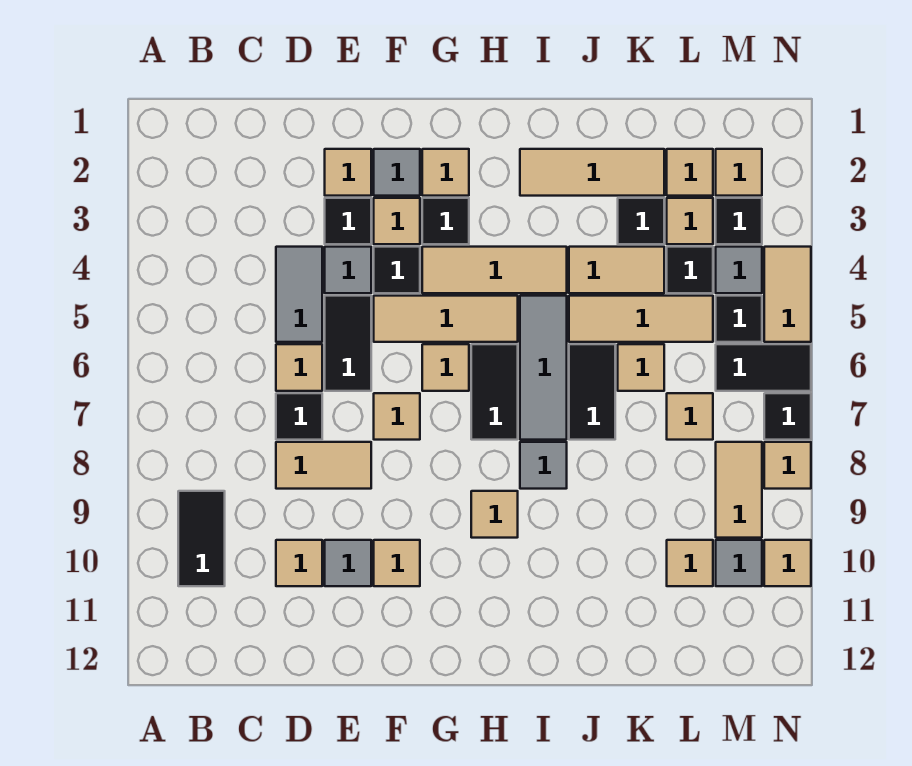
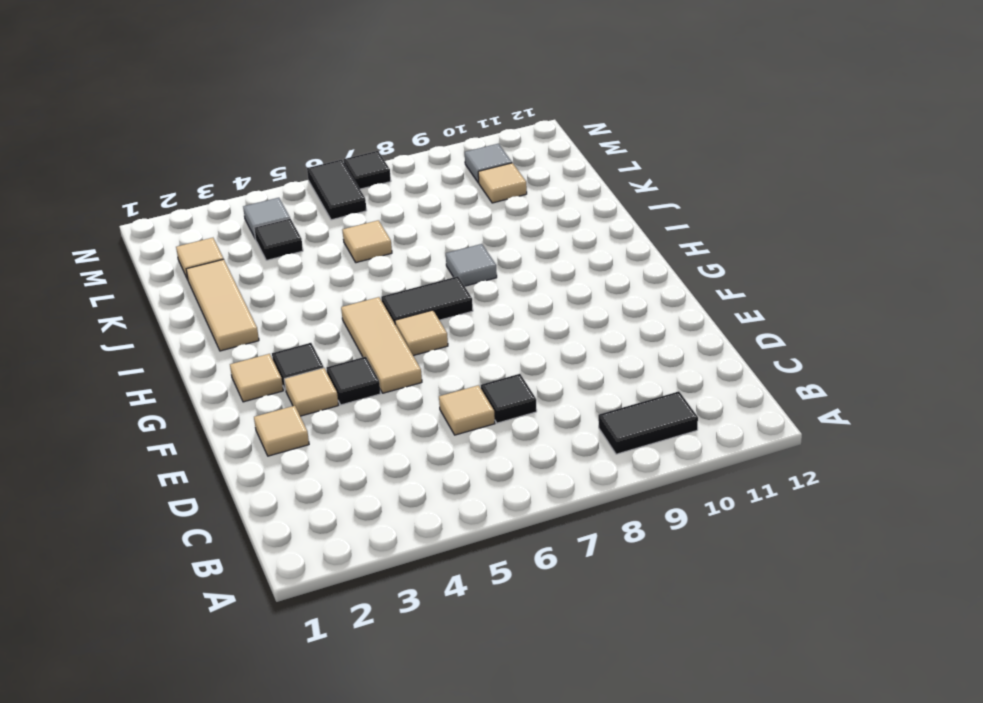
none -> grey tile D4:D5 level 1
none -> tan tile D8:E8 level 1
none -> tan tile D10 level 1
none -> black tile E3 level 1

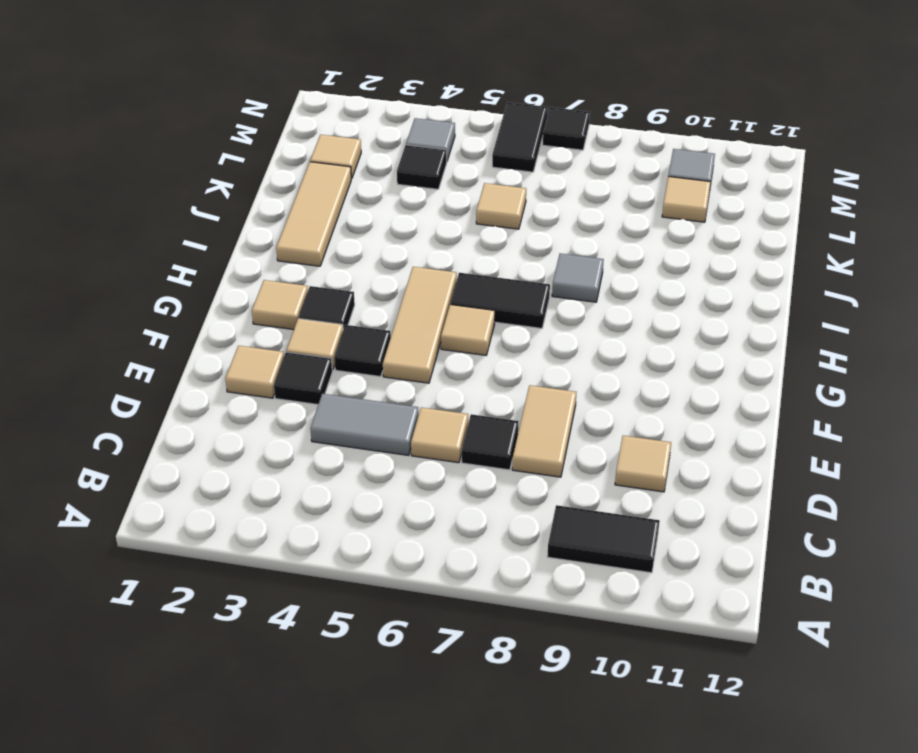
none -> grey tile E4 level 1
none -> black tile E5:E6 level 1
none -> grey tile E10 level 1
none -> grey tile F2 level 1

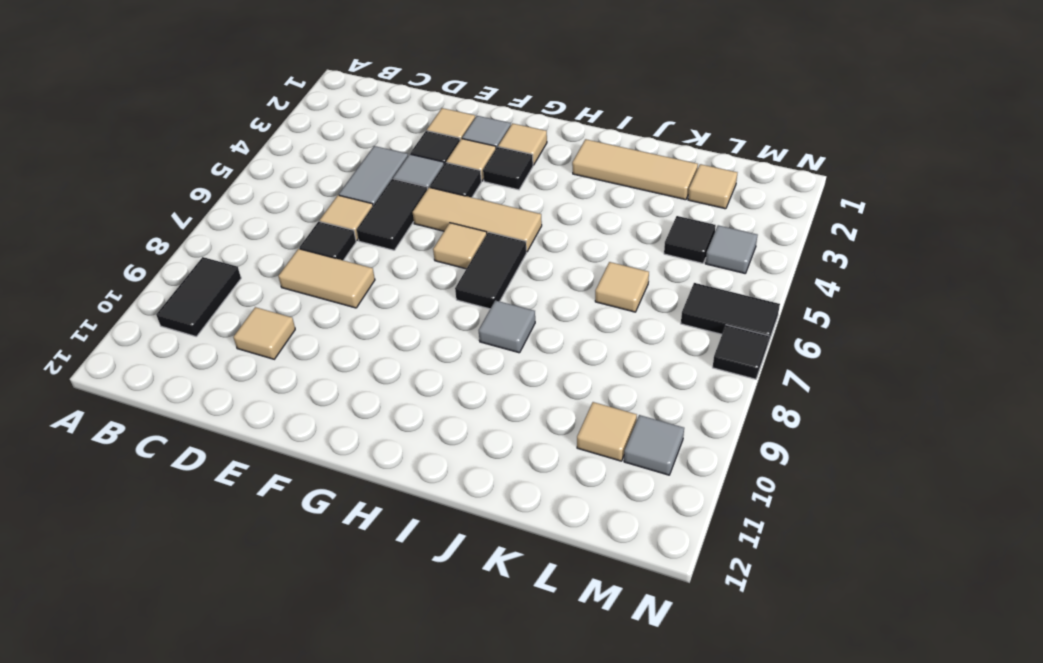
none -> grey tile E10 level 1
none -> tan tile F7 level 1
none -> tan tile F10 level 1
none -> tan tile G4:I4 level 1

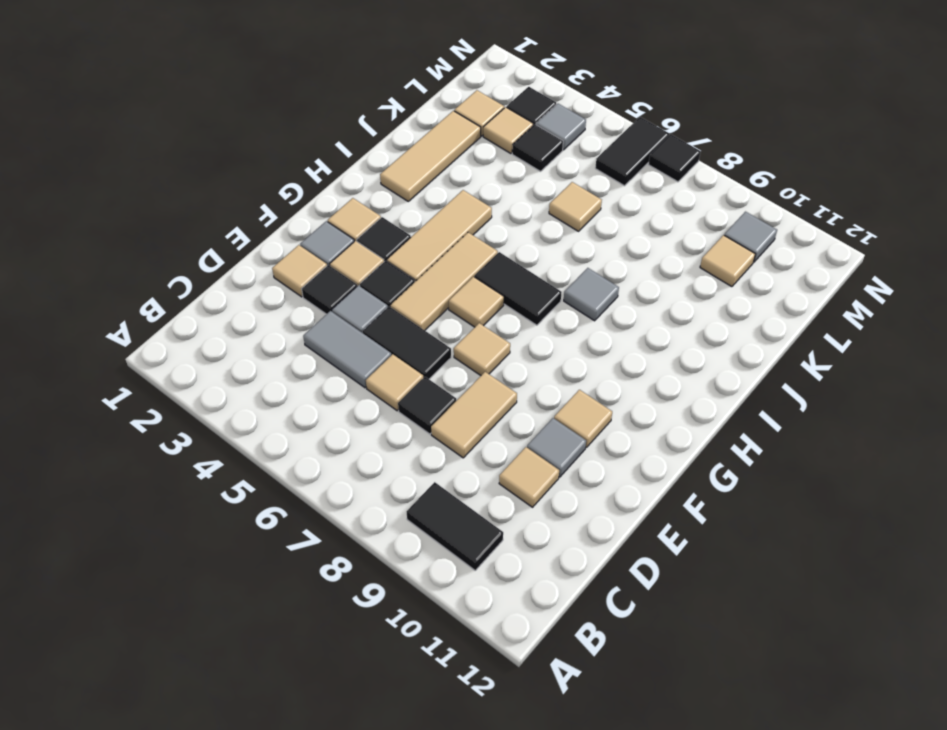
none -> tan tile H9 level 1
none -> grey tile I5:I7 level 1
none -> tan tile J4:K4 level 1
none -> tan tile J5:L5 level 1

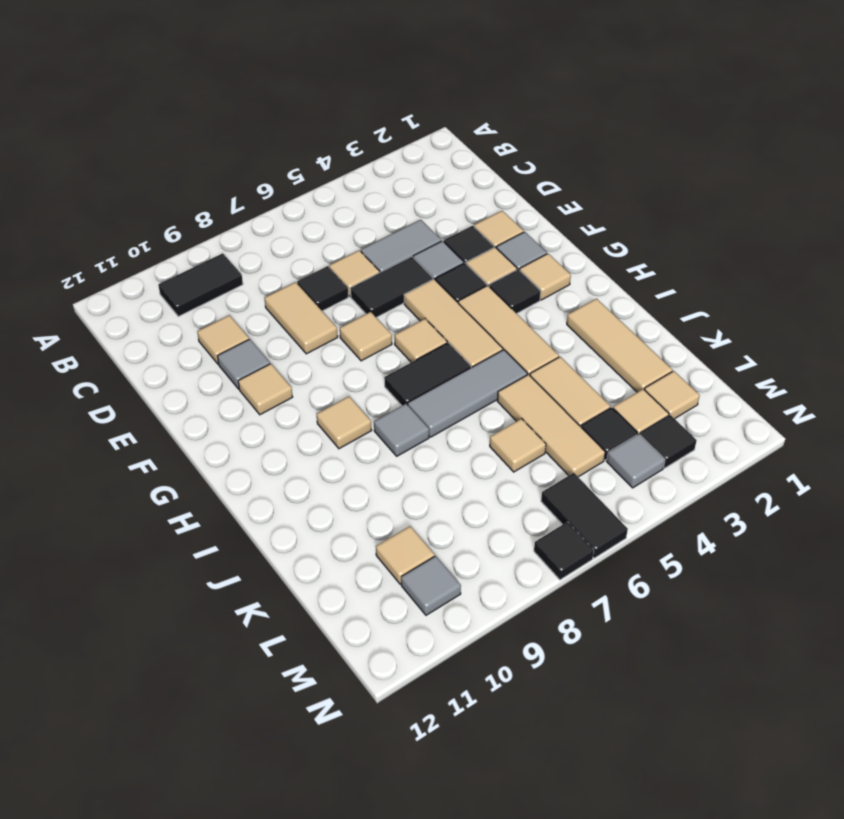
none -> black tile J6:J7 level 1
none -> black tile K3 level 1
none -> tan tile L7 level 1
none -> tan tile M2 level 1

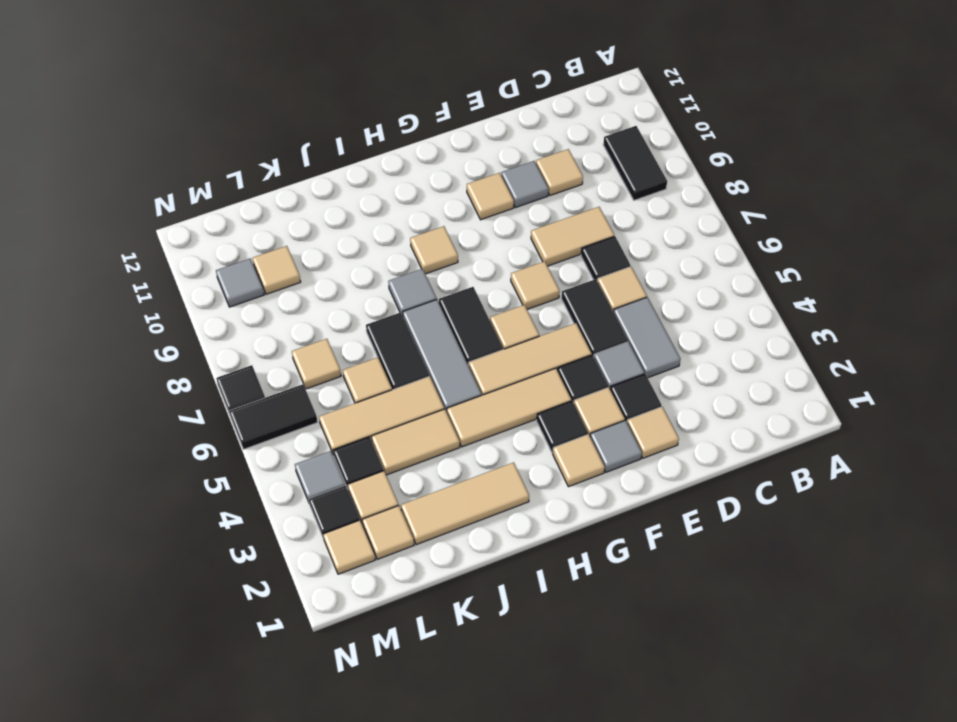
none -> black tile K3 level 1
none -> black tile M5 level 1
none -> tan tile M8:M9 level 1
none -> tan tile N4:N5 level 1

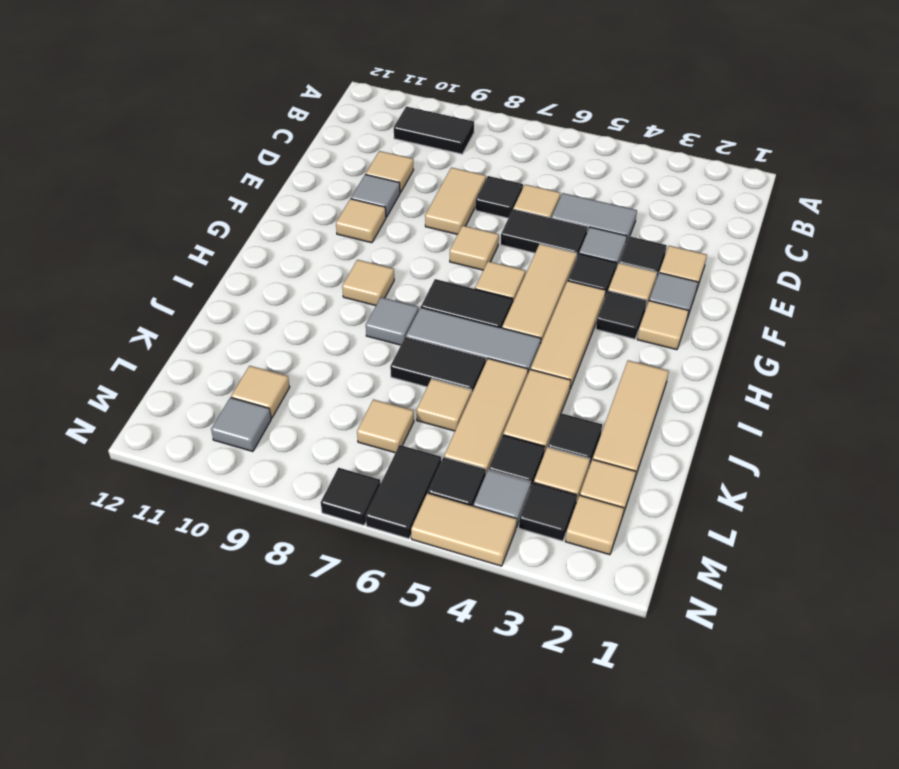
none -> tan tile M8:M9 level 1
none -> tan tile N8 level 1
none -> tan tile N10 level 1

